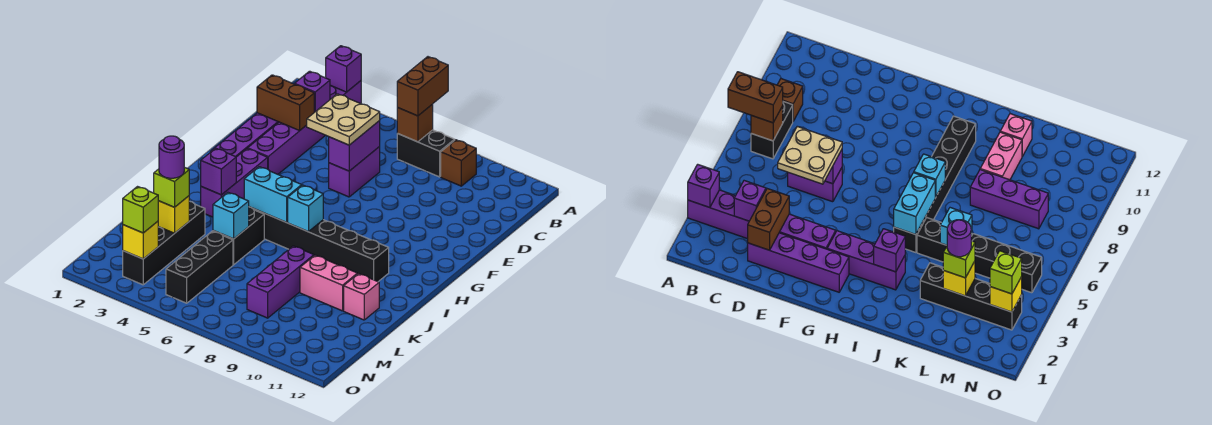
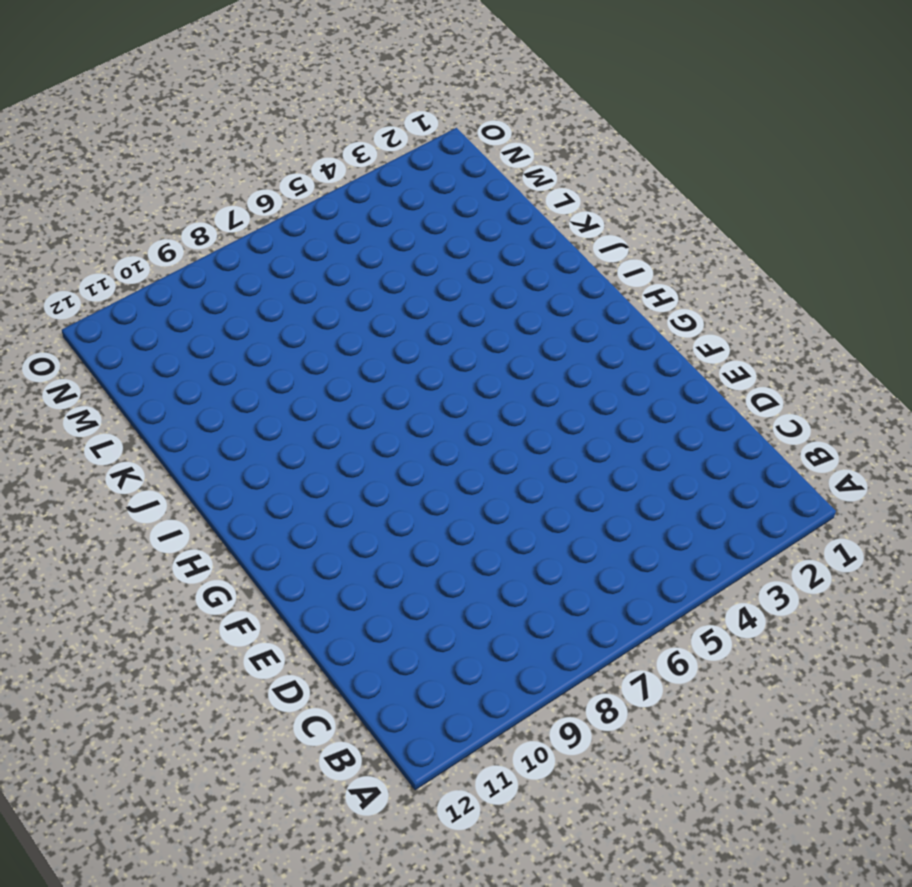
none -> purple brick A3:F3 level 1
none -> black brick B7:B8 level 1
none -> brown brick B9 level 1

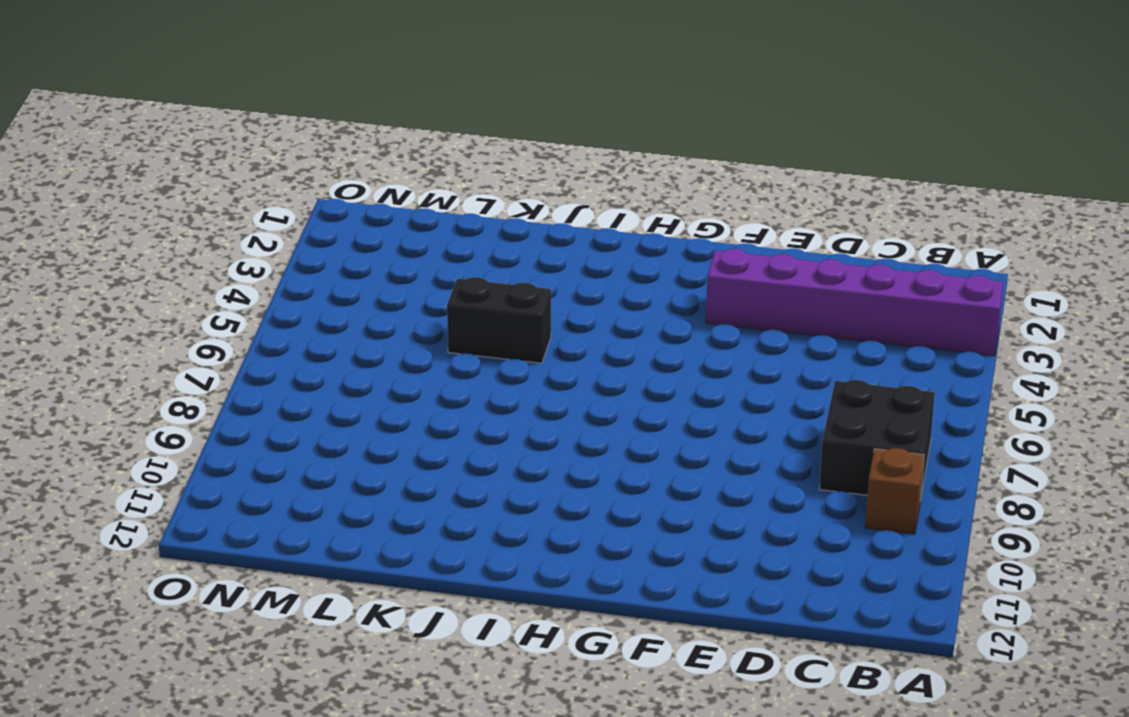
black brick B7:C8 level 1 -> black brick B7:B8 level 1
none -> purple brick D2:G2 level 1
none -> purple brick D6:E6 level 1
none -> purple brick G3:I3 level 1

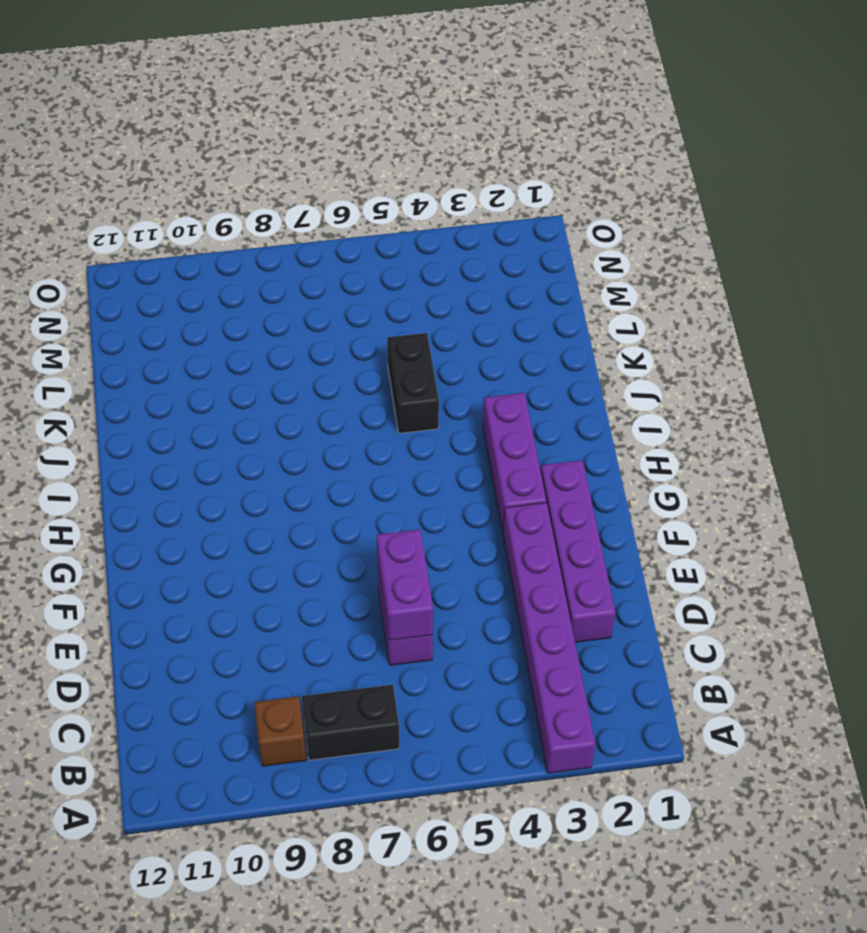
none -> black brick I5:I10 level 1
none -> black brick K3:N3 level 1
none -> purple brick K8:M8 level 1

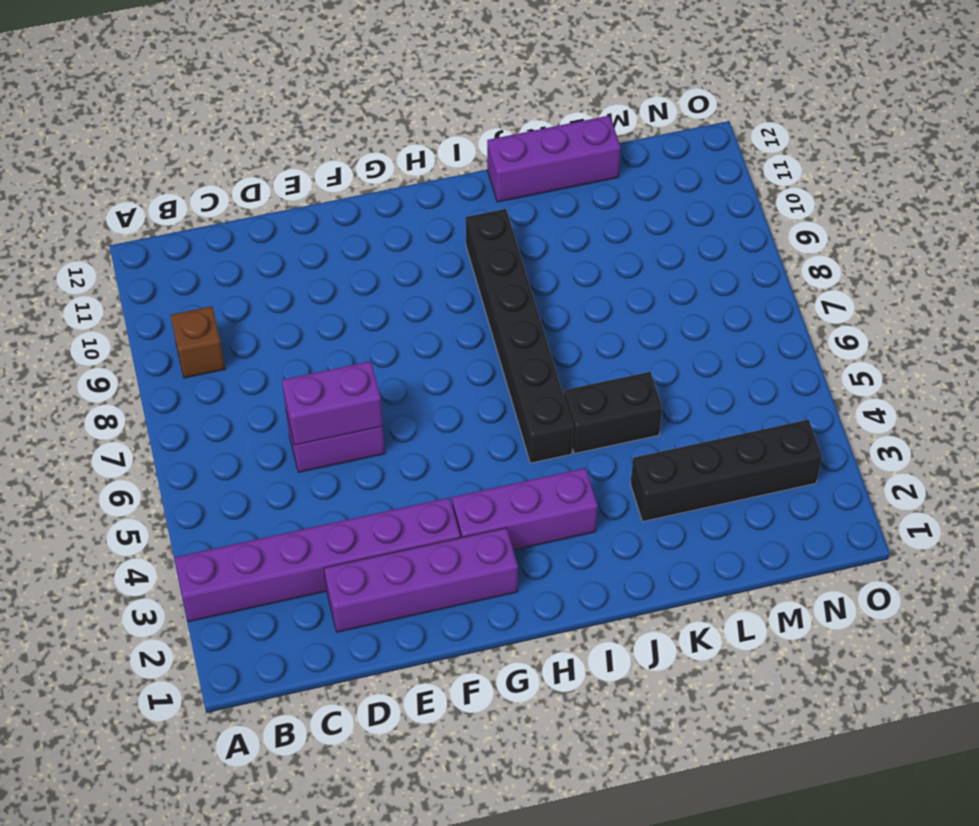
purple brick J12:L12 level 1 -> purple brick K8:M8 level 1
none -> black brick B7:B8 level 1
none -> pink brick K9:K10 level 1
none -> pink brick K11 level 1

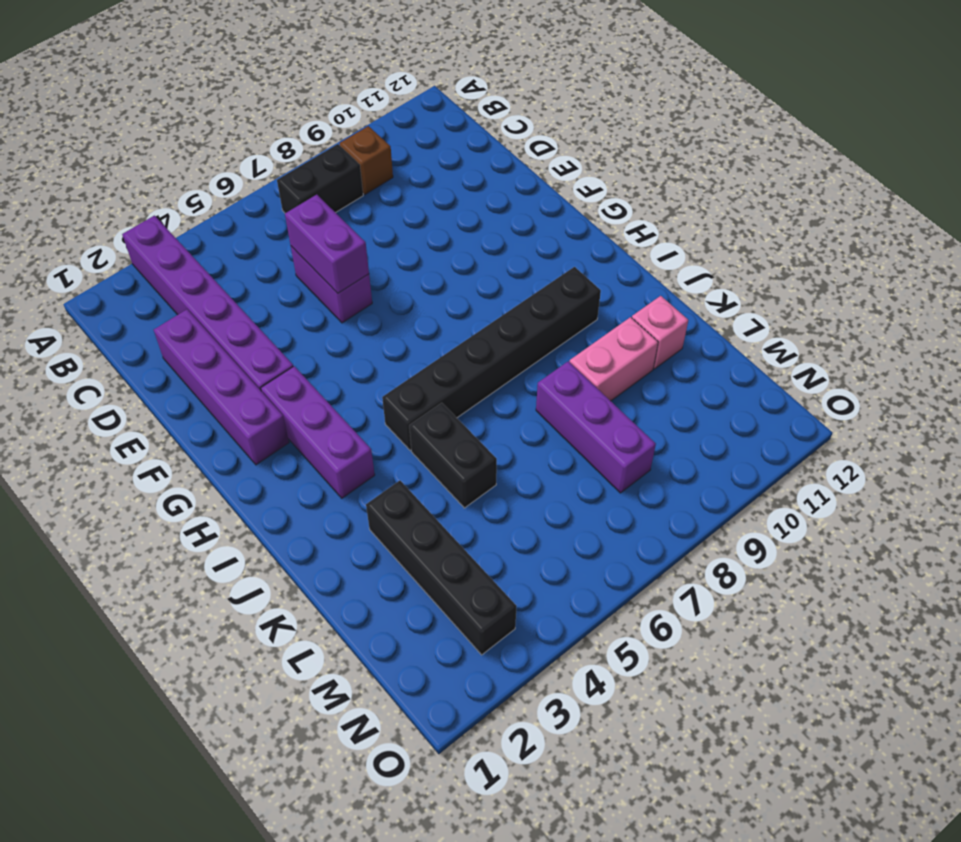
none -> black brick L5:N5 level 1
none -> purple brick A3 level 2
none -> brown brick B7 level 2

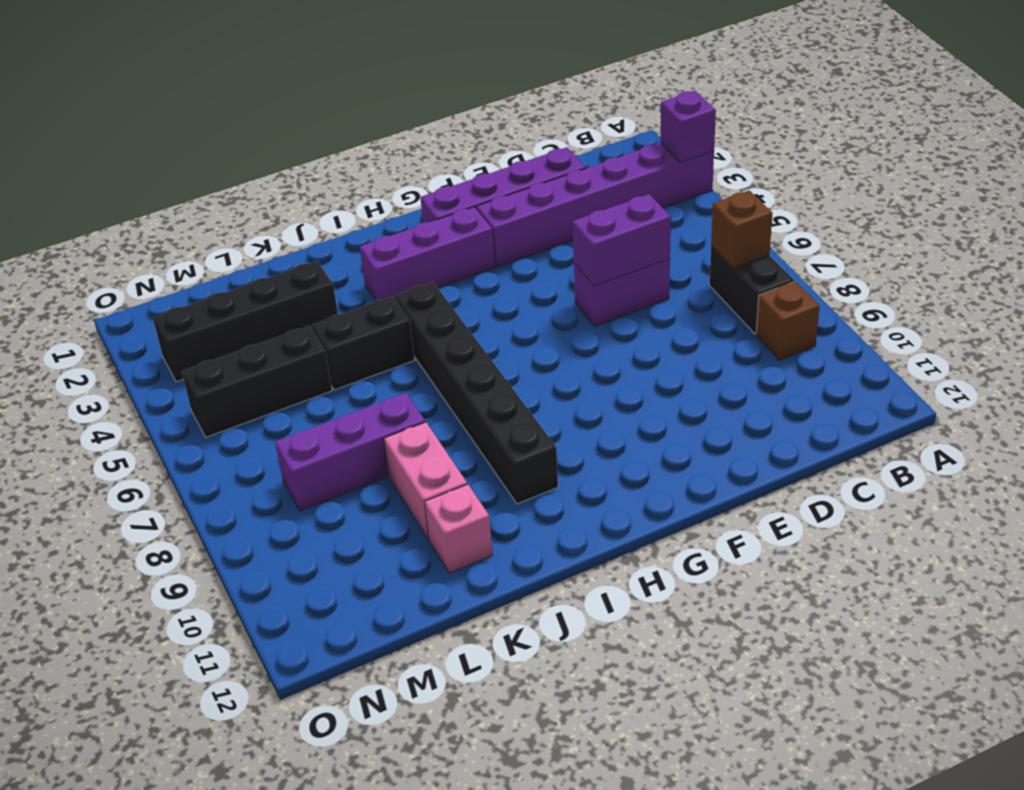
none -> purple brick C3 level 2
none -> brown brick D2:D3 level 2
none -> purple brick I3 level 2

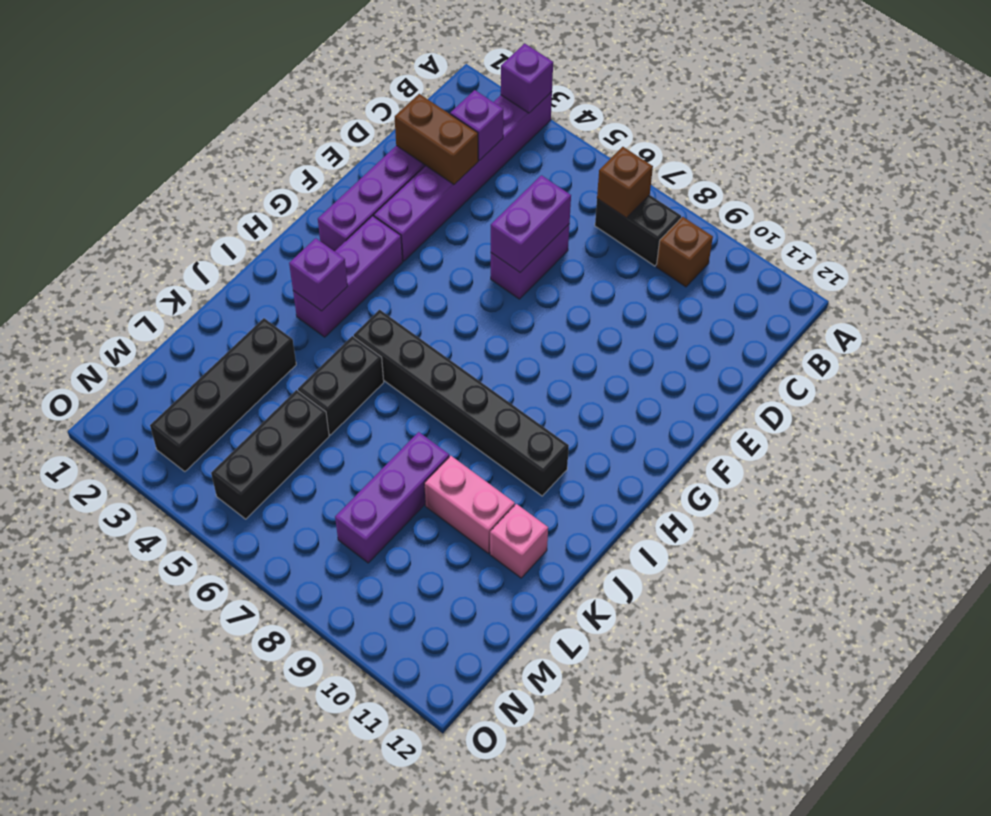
none -> cyan brick I5:I6 level 2
none -> cyan brick I7 level 2
none -> cyan brick K5 level 2

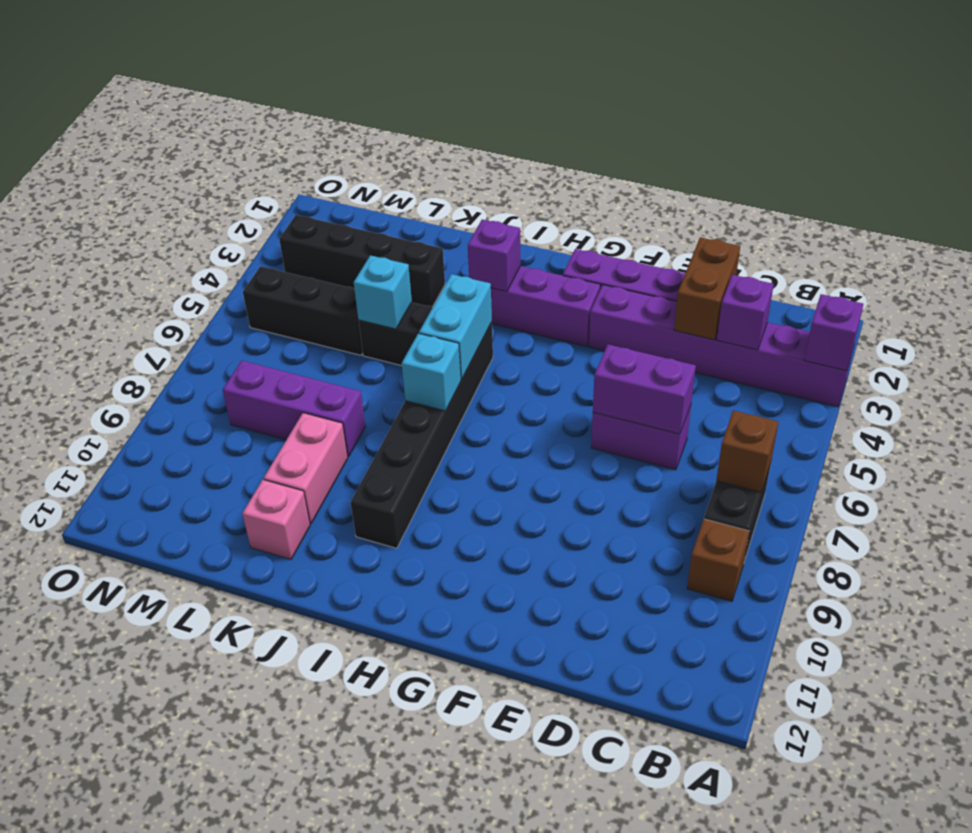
none -> yellow brick L3 level 2
none -> yellow brick N3 level 2
none -> brown brick A7:B7 level 3

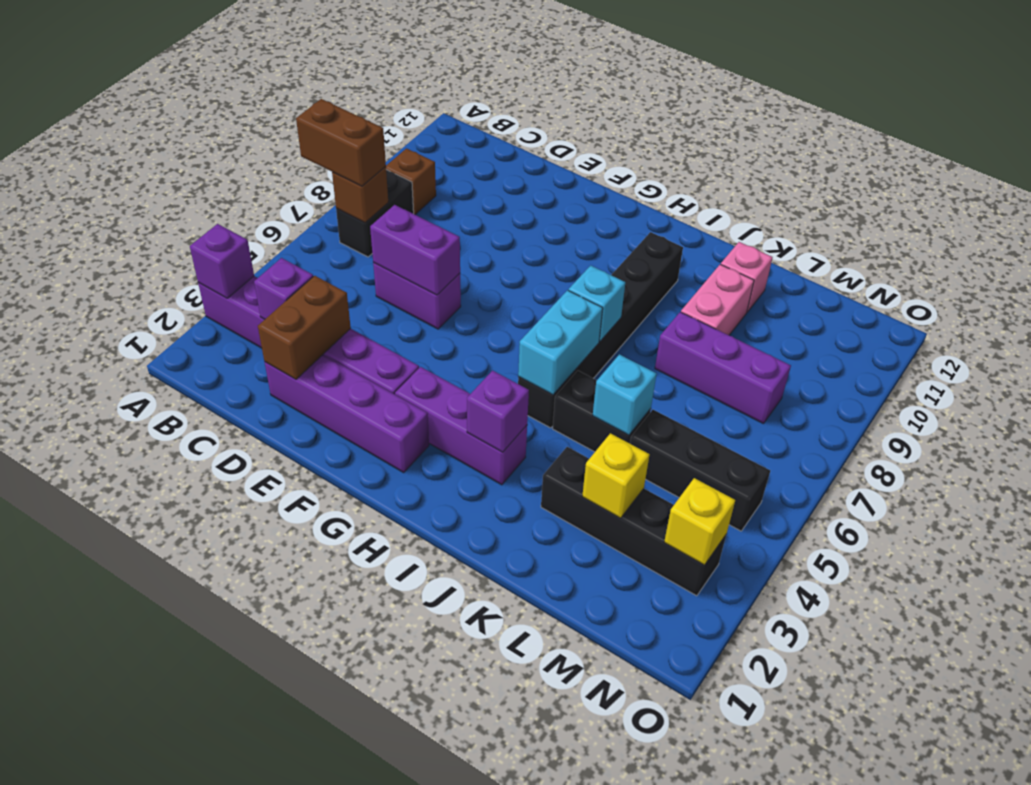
none -> tan plate D5:E6 level 3
none -> lime brick L3 level 3
none -> lime brick N3 level 3

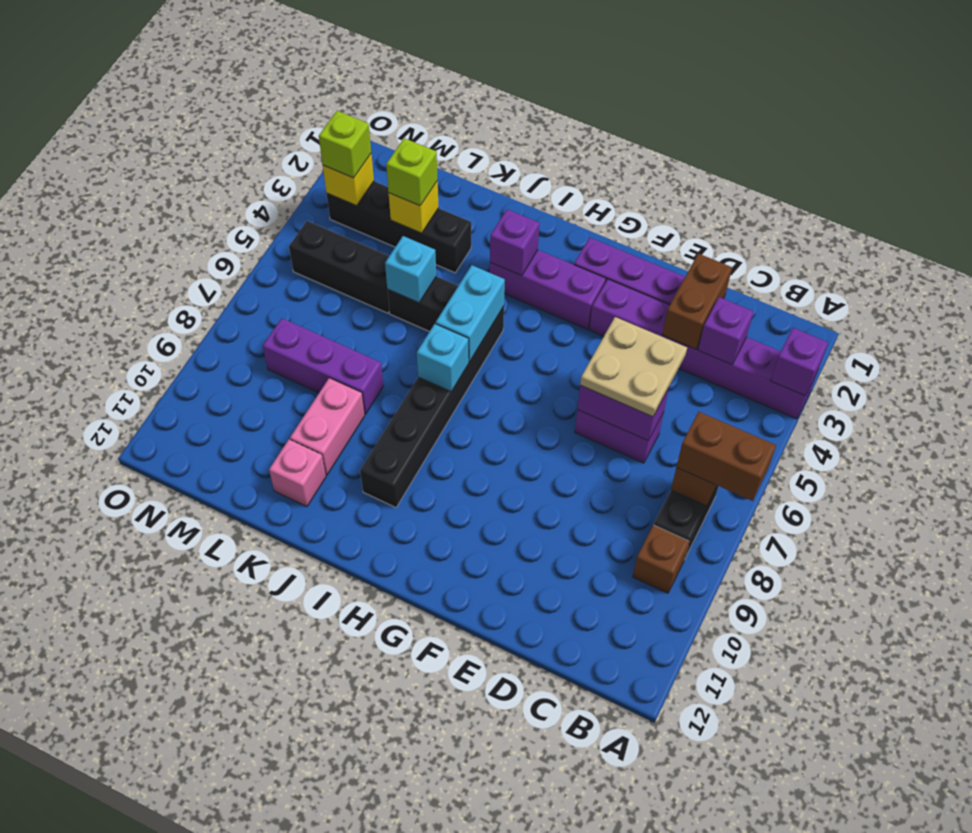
none -> purple round brick L3 level 4

